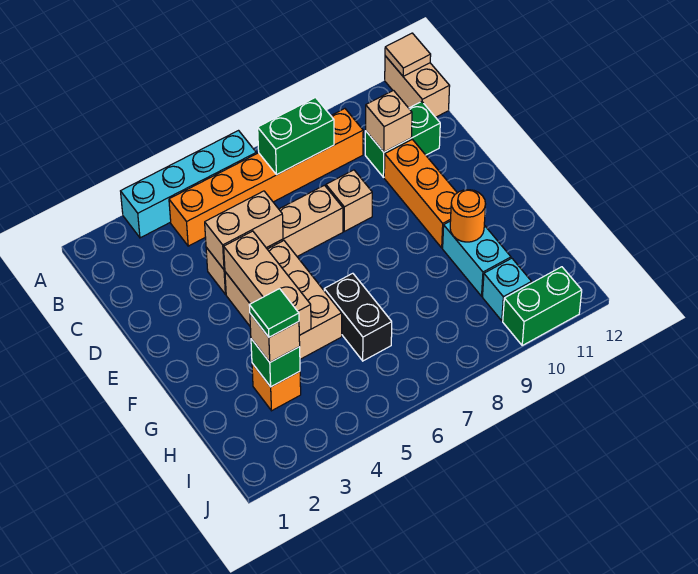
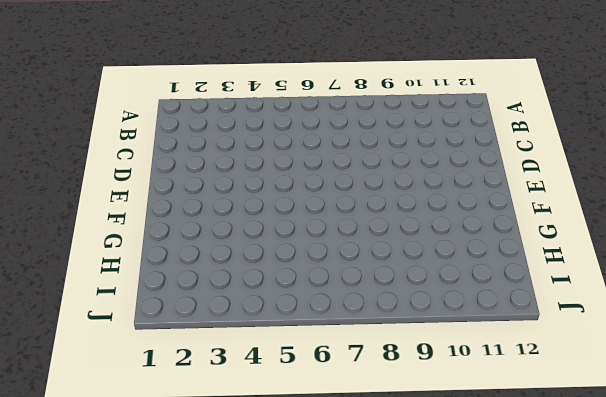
none -> cyan brick A3:A6 level 1
none -> tan brick A12:B12 level 1
none -> orange brick B4:B9 level 1

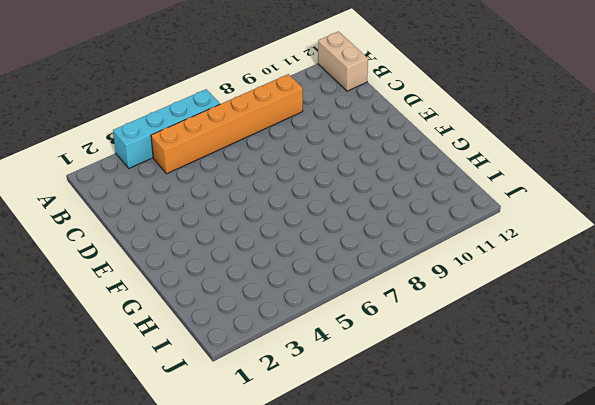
none -> green brick C10:C11 level 1
none -> tan brick D4:D7 level 1
none -> tan brick D8 level 1

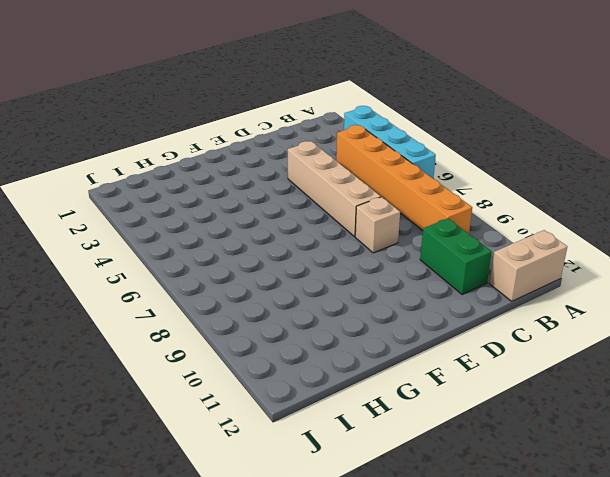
none -> orange brick D10:F10 level 1
none -> tan brick E4:G5 level 1
none -> black brick G6:H6 level 1

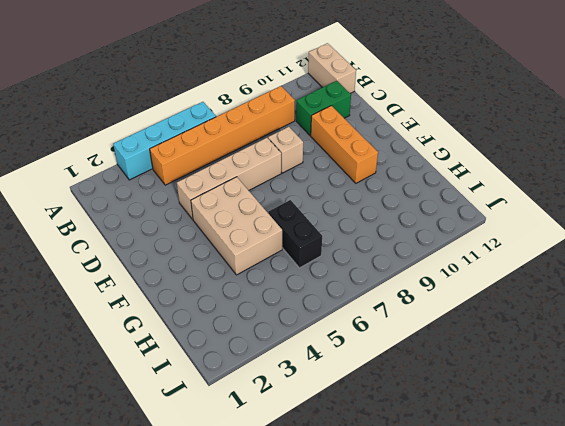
none -> cyan brick G10:H10 level 1
none -> orange brick H3 level 1
none -> cyan brick I10 level 1

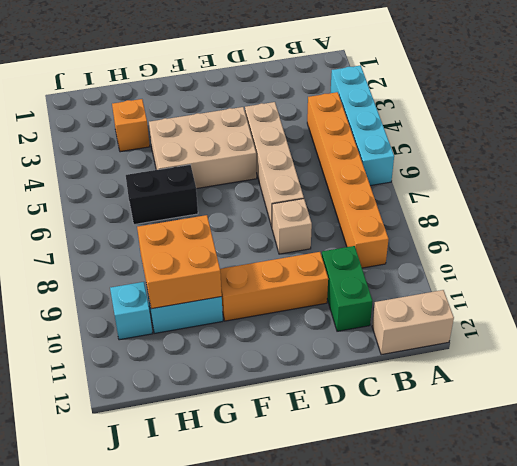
orange brick G9:H10 level 2 -> orange round brick G10 level 2
none -> green brick J10:J11 level 1
none -> tan tile A12 level 2
none -> green brick B7:B8 level 2

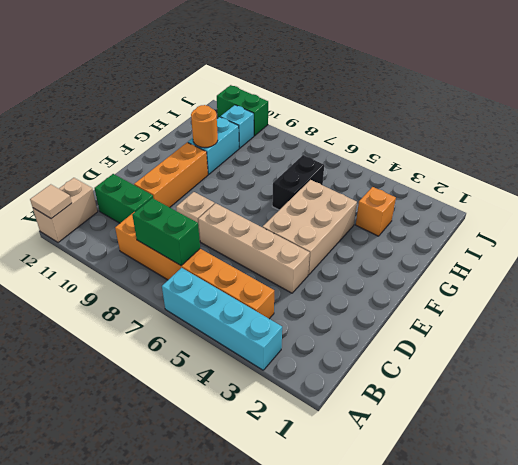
none -> tan brick C10 level 2
none -> tan brick D4:D5 level 2
none -> tan brick E4:G4 level 2

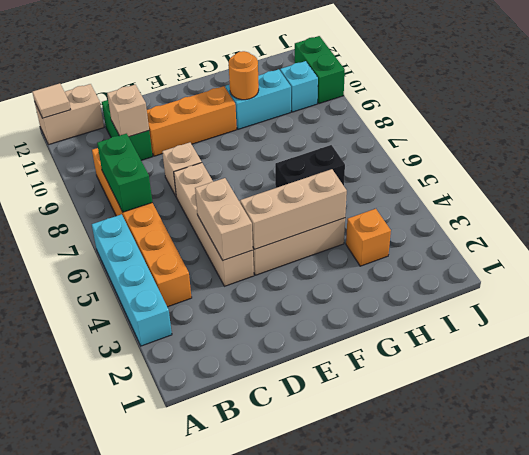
none -> green brick H3 level 2
none -> tan brick H3 level 3
none -> green tile H3 level 4

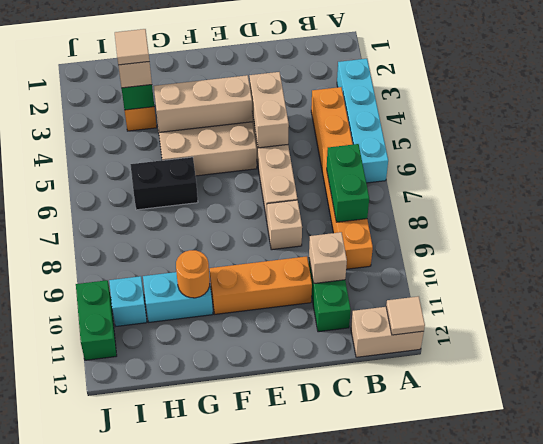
tan tile H3 level 4 -> green tile H3 level 4

